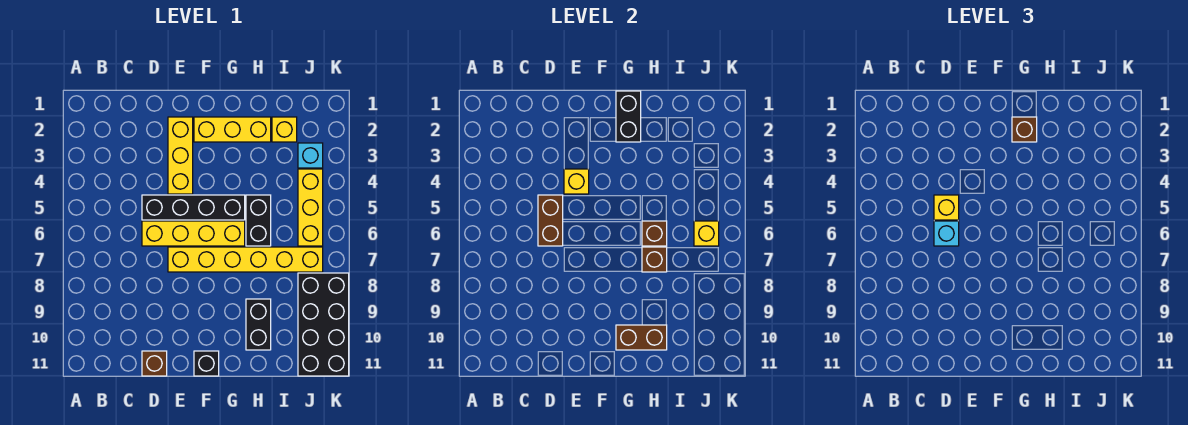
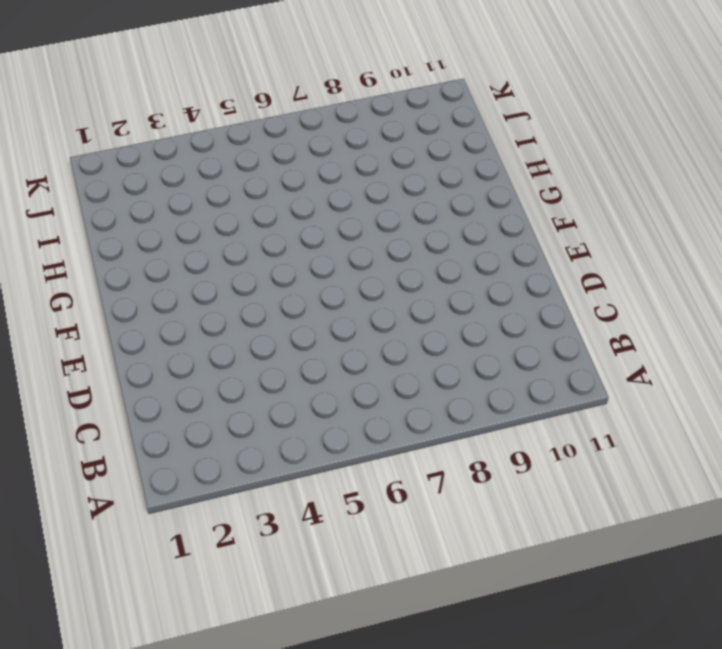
none -> black brick D5:G5 level 1
none -> yellow brick D6:G6 level 1
none -> brown brick D11 level 1

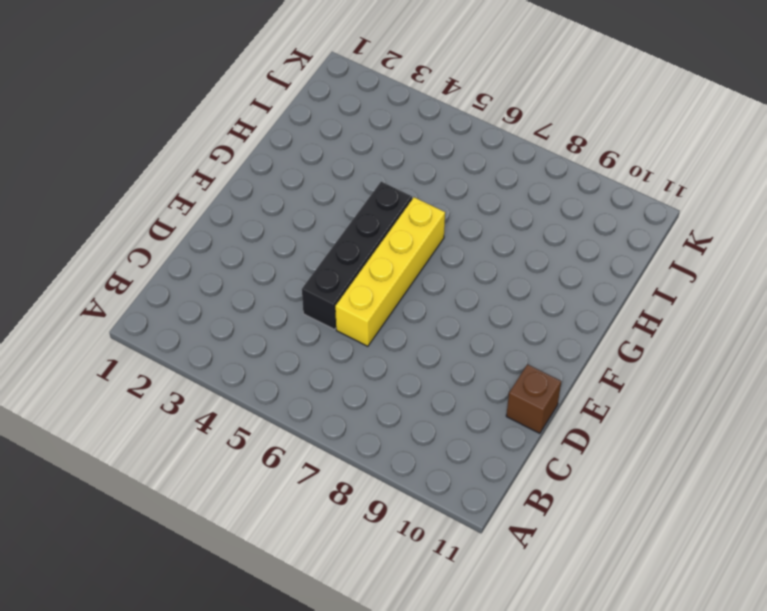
none -> yellow brick E2:E4 level 1
none -> yellow brick E7:J7 level 1
none -> yellow brick F2:H2 level 1

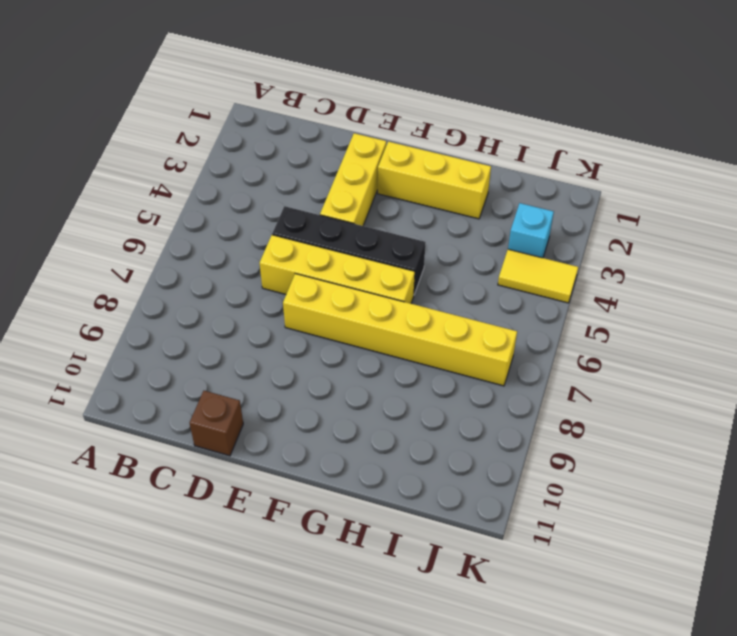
yellow tile J4:K4 level 1 -> yellow brick J4:J6 level 1
none -> black brick F11 level 1
none -> black brick H5:H6 level 1
none -> black brick H9:H10 level 1

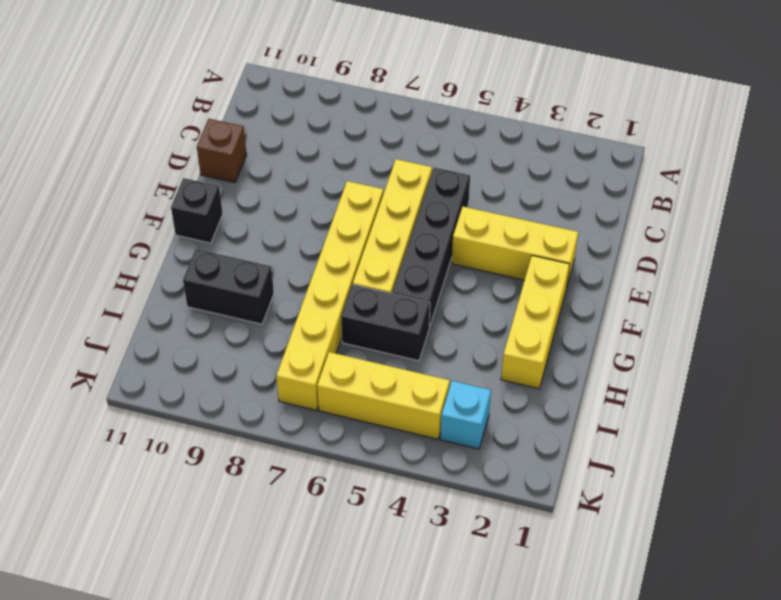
none -> yellow brick I2 level 1
none -> black brick J8:K11 level 1
none -> brown brick D5:D6 level 2

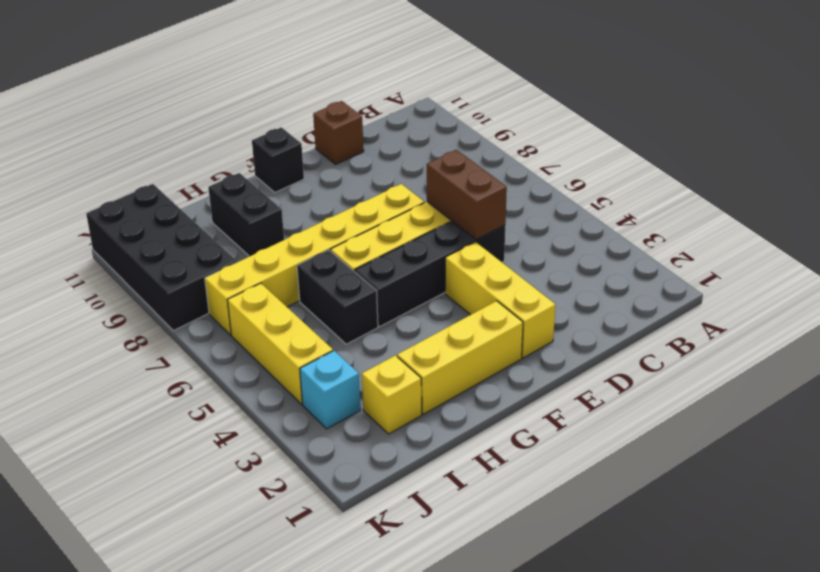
none -> yellow brick E4 level 2
none -> black brick G1:G2 level 2
none -> brown brick G10:H10 level 2

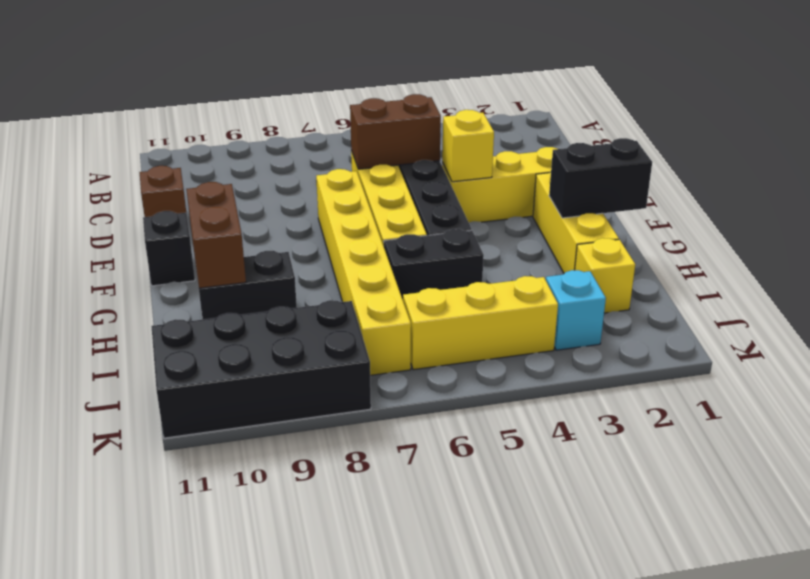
none -> brown brick H6 level 2
none -> brown brick H7 level 2
none -> yellow brick J6 level 2

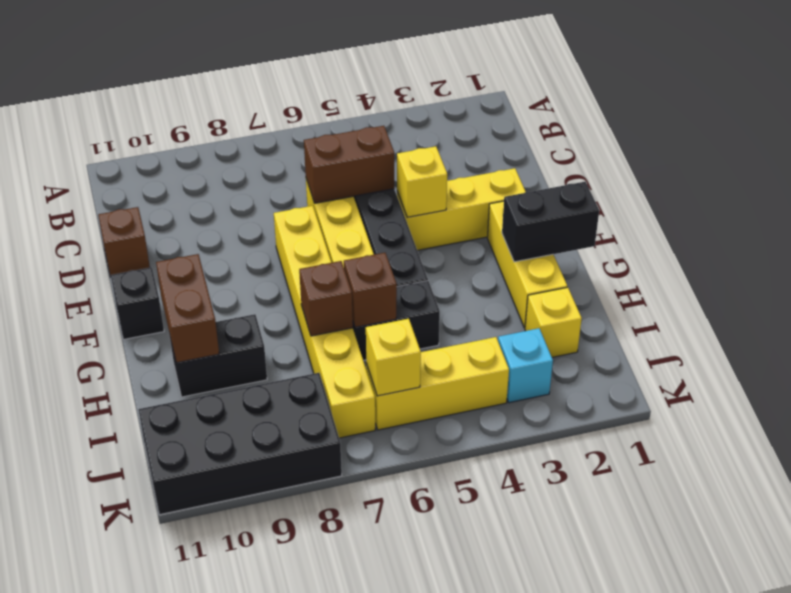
none -> yellow brick D5 level 3
none -> cyan brick D6 level 3
none -> brown brick G2 level 3

